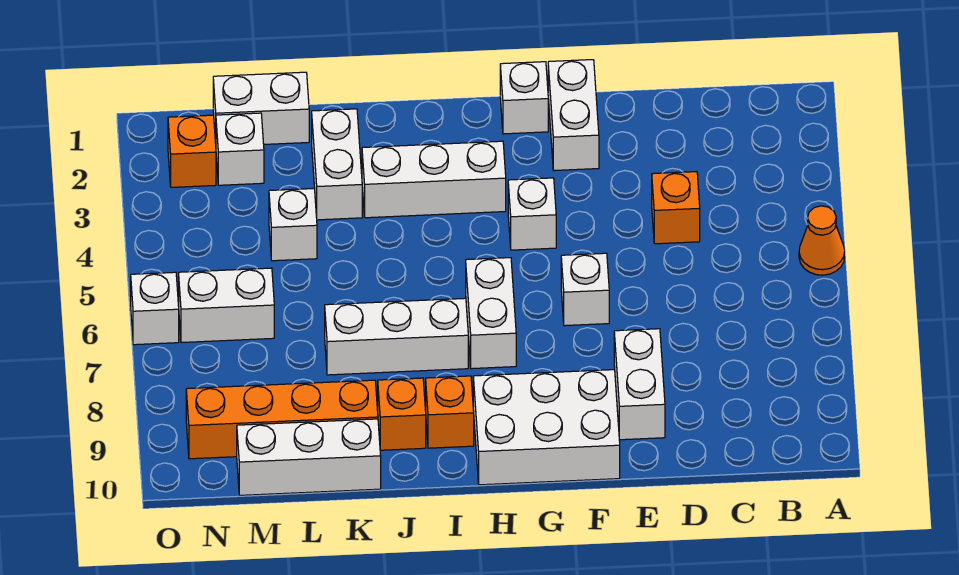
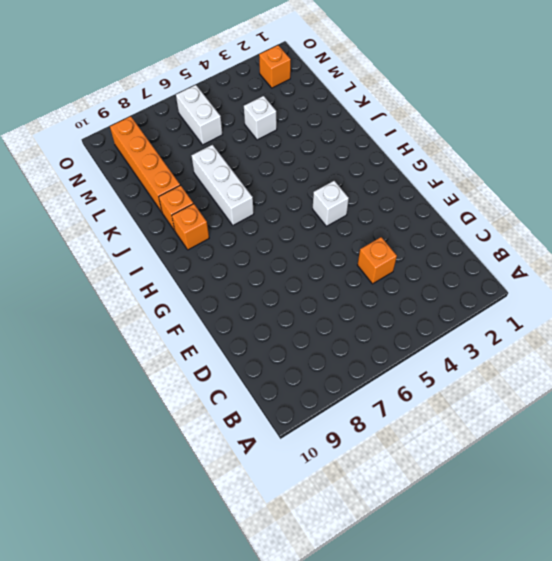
none -> orange cone A5 level 1
none -> white brick E8:E9 level 1
none -> white brick F1:F2 level 1

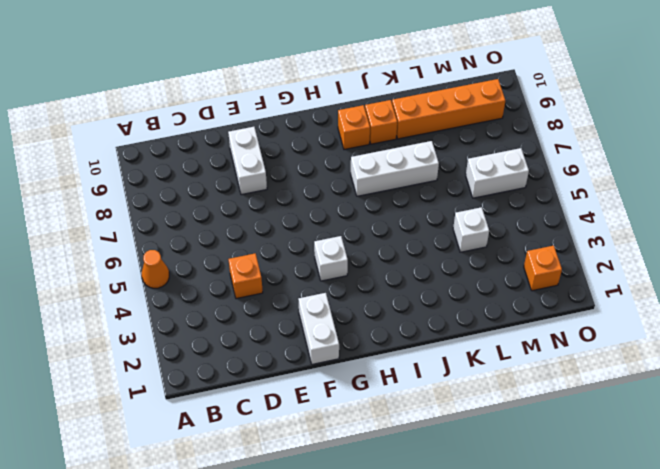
none -> white brick F6 level 1
none -> white brick F9:H10 level 1
none -> white brick G1 level 1

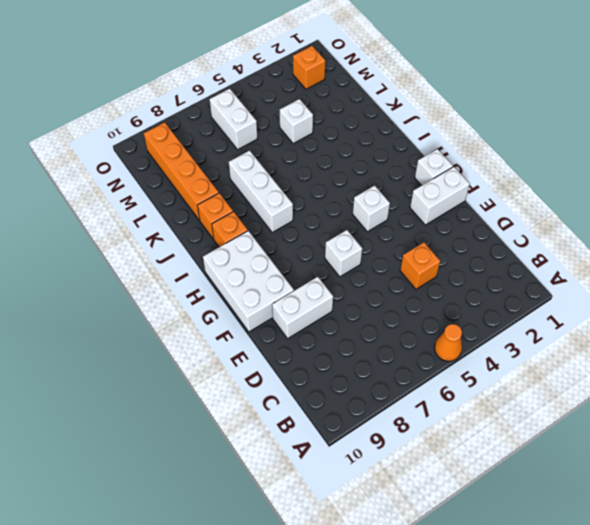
none -> white brick H3:J3 level 1
none -> white brick H6:H7 level 1
none -> white brick K2:K3 level 1

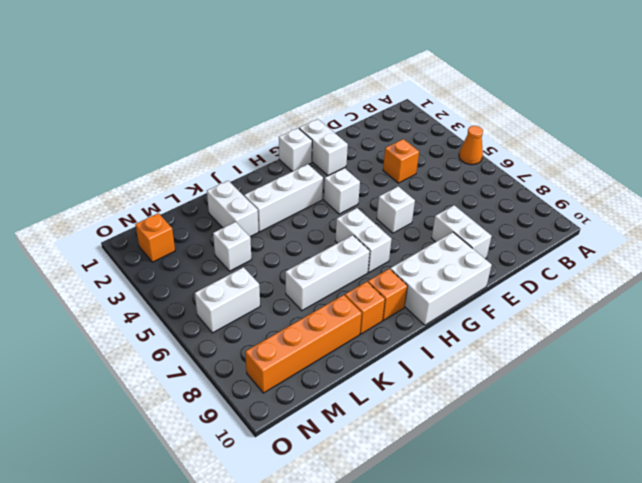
none -> white brick K10:M10 level 1
none -> white brick L1:M1 level 1
none -> white brick M2 level 1

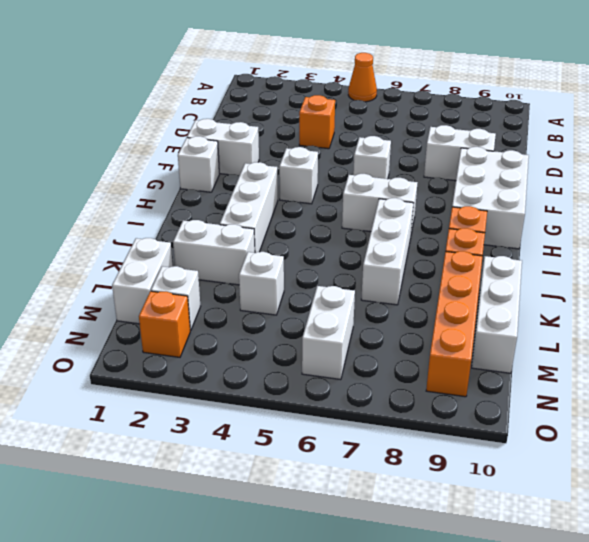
none -> white brick O6 level 1

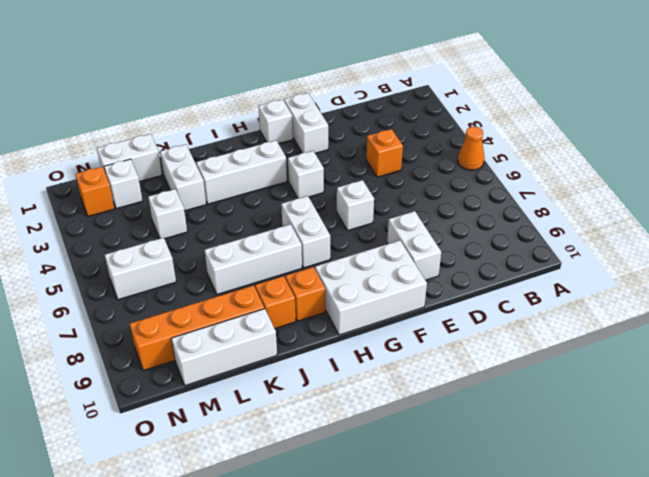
none -> white brick O6 level 1

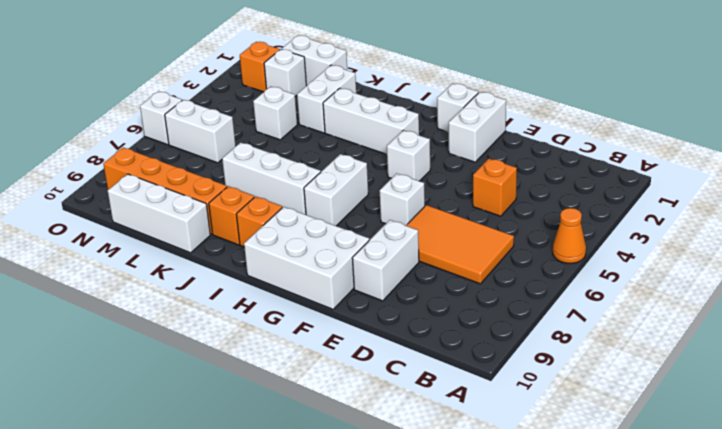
orange tile C6:E7 level 1 -> none

